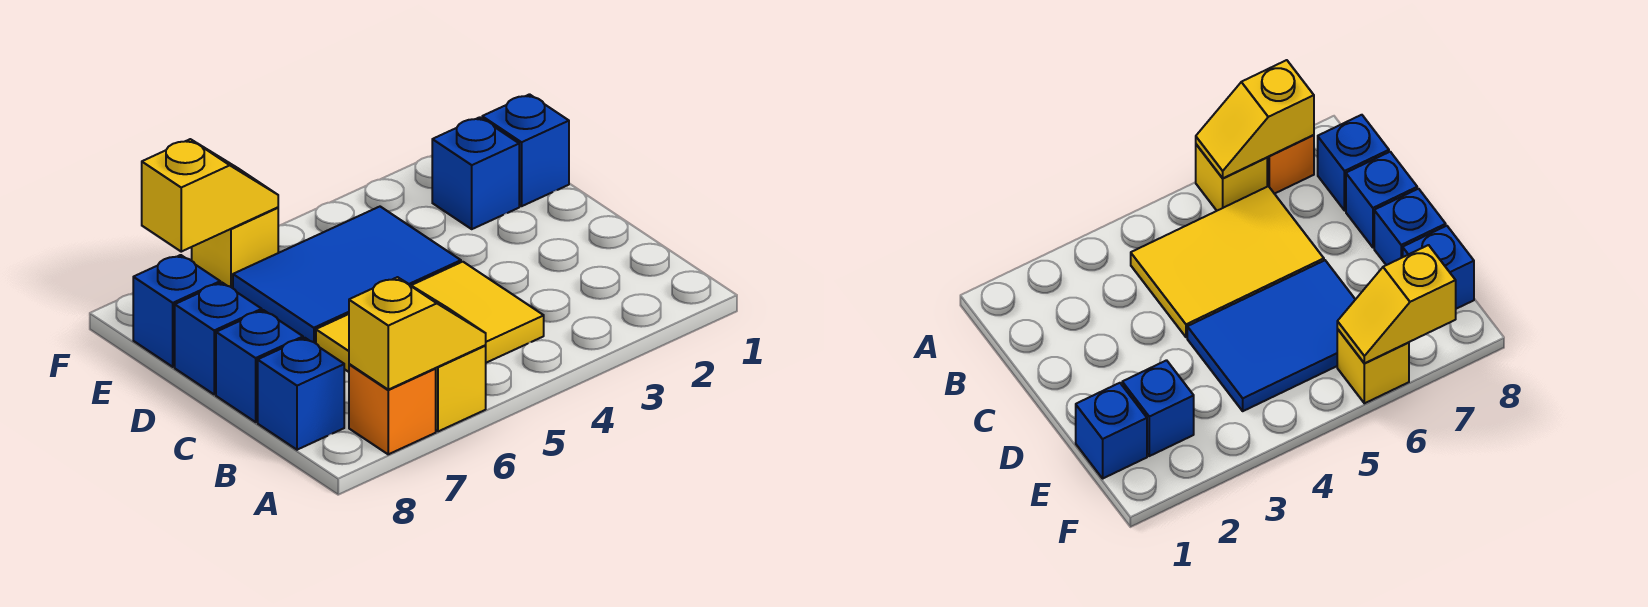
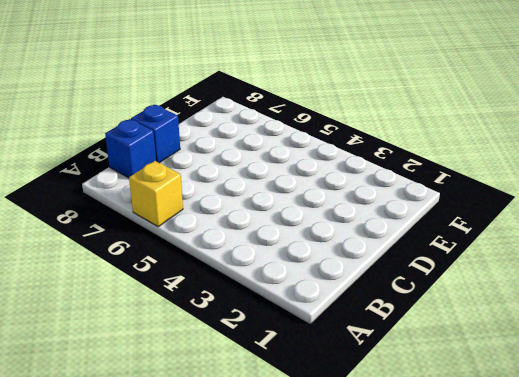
none -> orange brick A7 level 1
none -> yellow tile B4:C6 level 1
none -> blue tile D4:E6 level 1

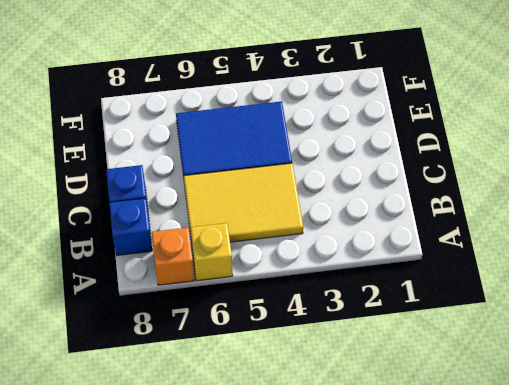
none -> blue brick D8 level 1
none -> blue brick E1 level 1
none -> blue brick E2 level 1

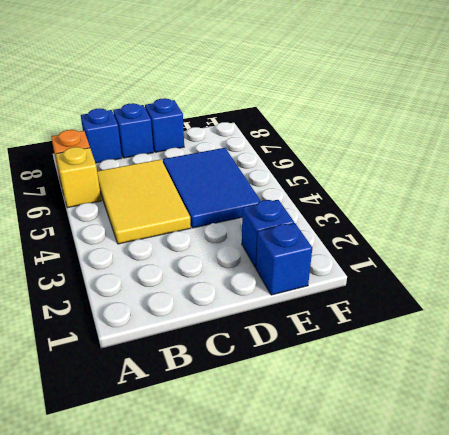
none -> blue brick E8 level 1
none -> yellow brick F6 level 1
none -> yellow slope A6:A7 level 2 top 7

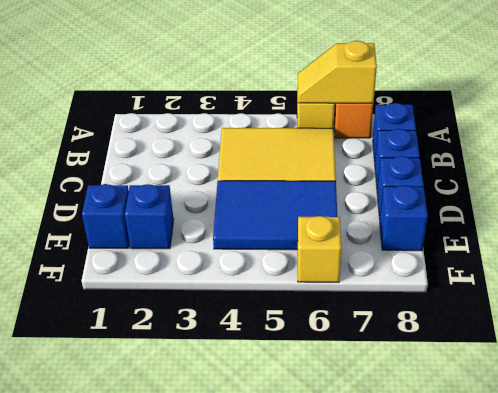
none -> yellow slope F6:F7 level 2 top 7

